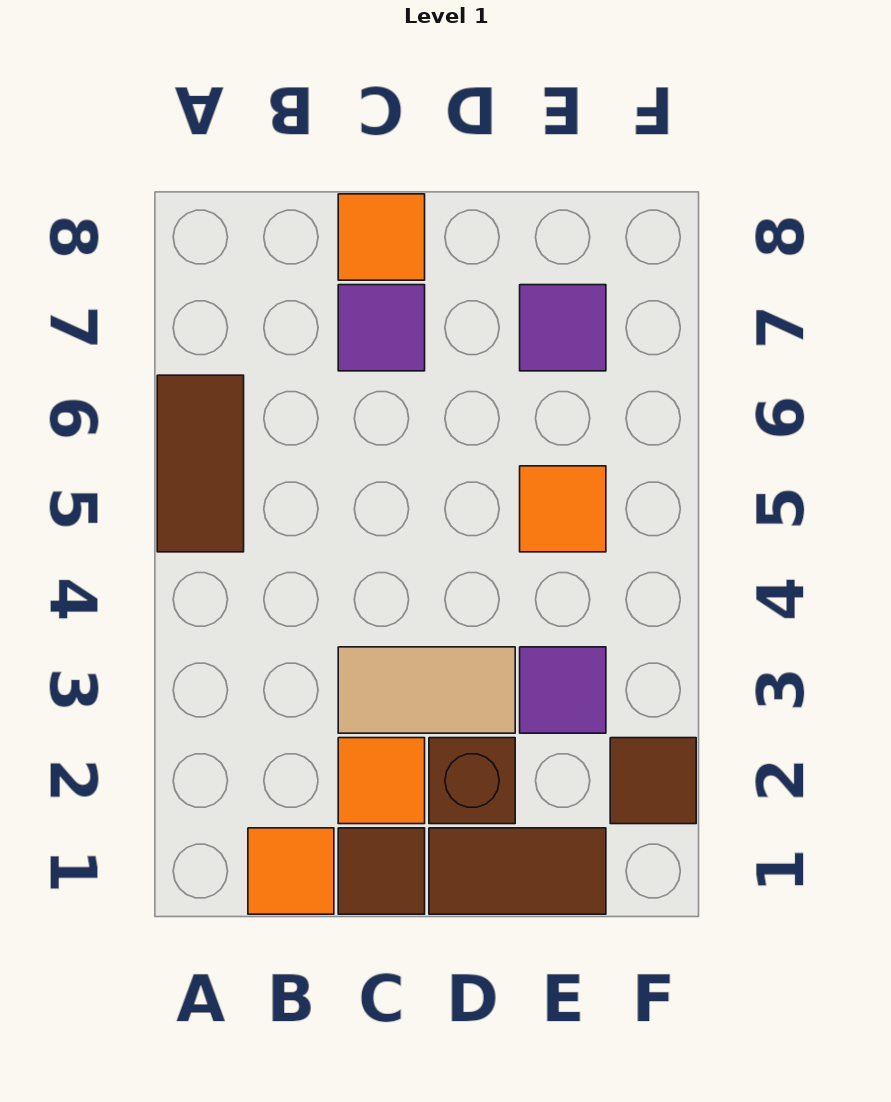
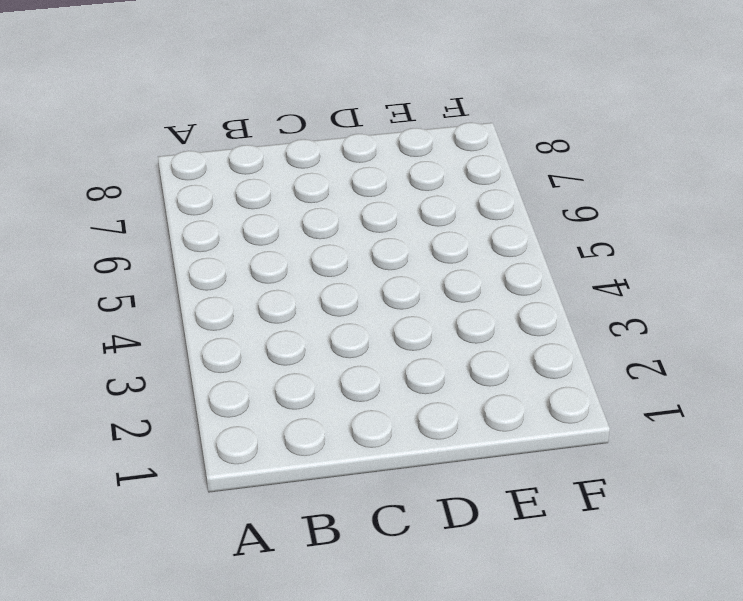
none -> brown tile A5:A6 level 1
none -> orange tile B1 level 1
none -> brown tile C1 level 1

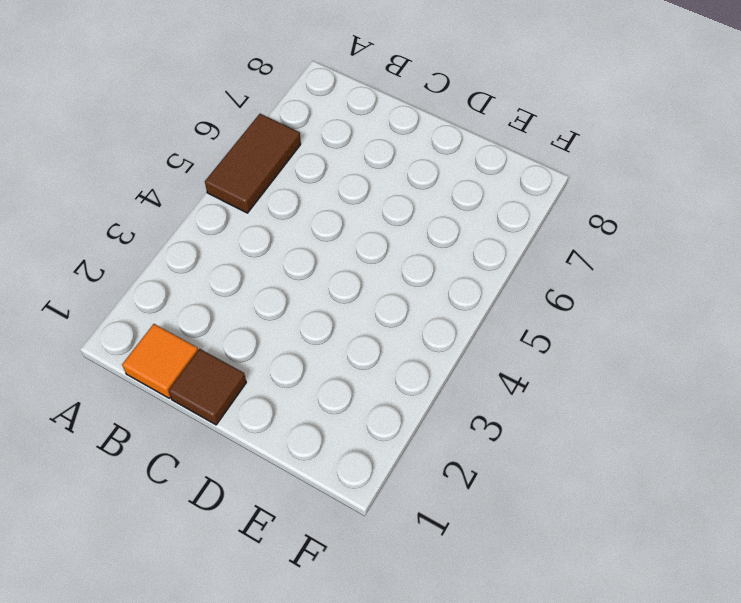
none -> orange tile C2 level 1
none -> tan tile C3:D3 level 1
none -> purple tile C7 level 1

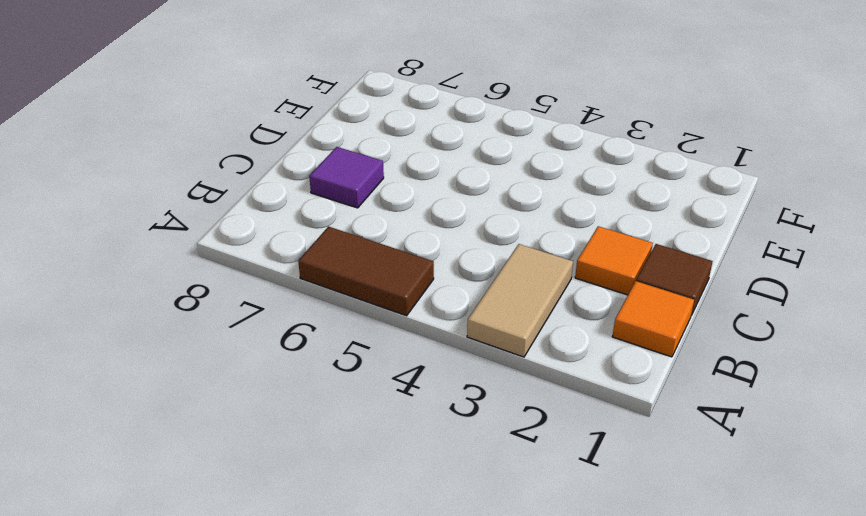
tan tile A3:B3 level 1 -> tan tile C3:D3 level 1
none -> orange tile C8 level 1
none -> brown tile D1:E1 level 1
none -> brown brick D2 level 1

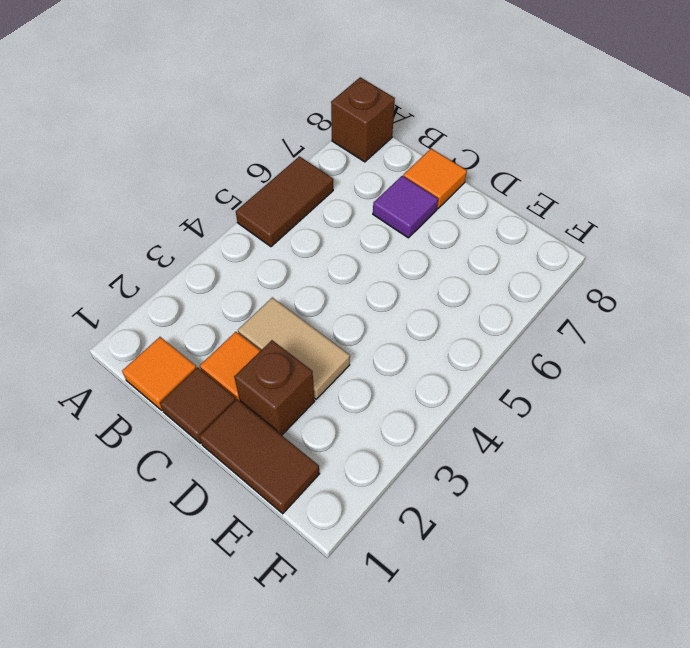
brown brick A8 level 1 -> none
none -> purple tile E3 level 1
none -> orange tile E5 level 1
none -> purple tile E7 level 1

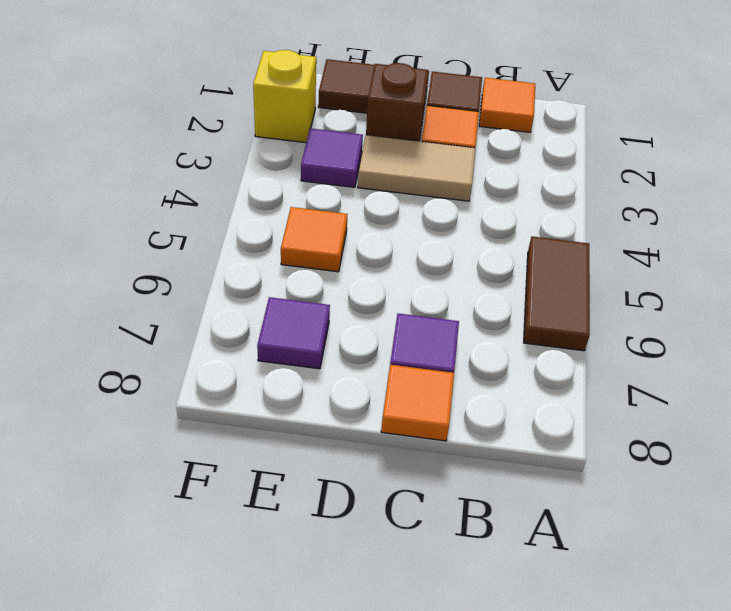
yellow brick F2 level 1 -> brown tile F2 level 1

